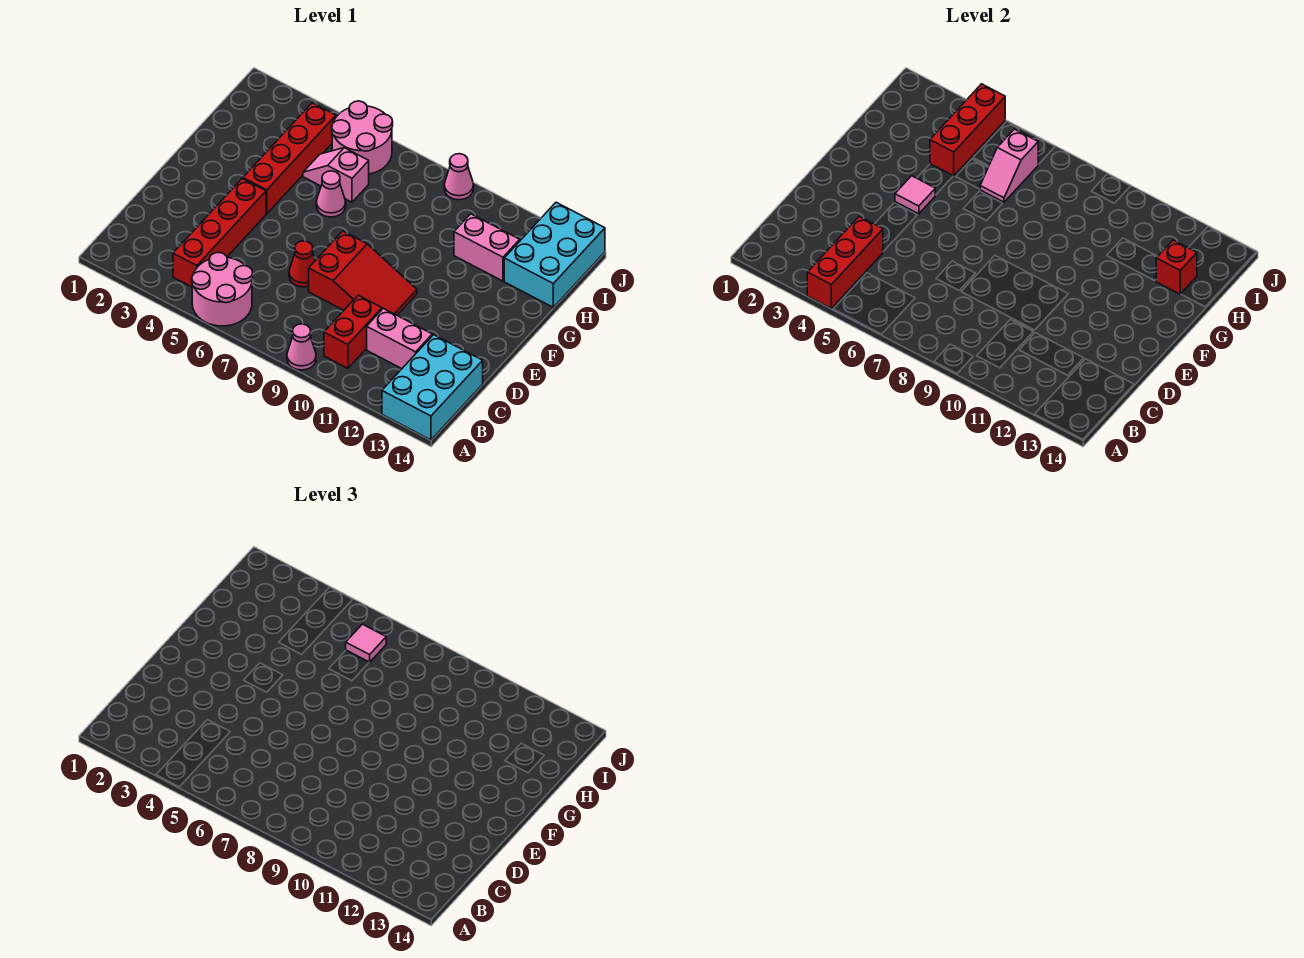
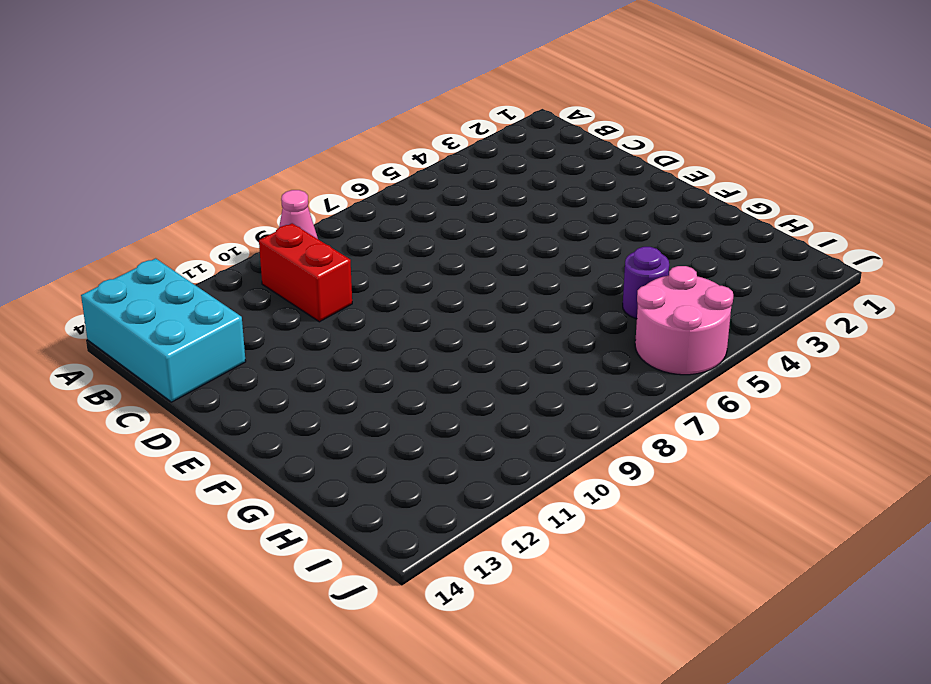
purple round brick H5 level 1 -> pink slope H5:H6 level 1 top 6
none -> pink round brick A5:B6 level 1
none -> red brick B4:E4 level 1
none -> pink brick C11:C12 level 1

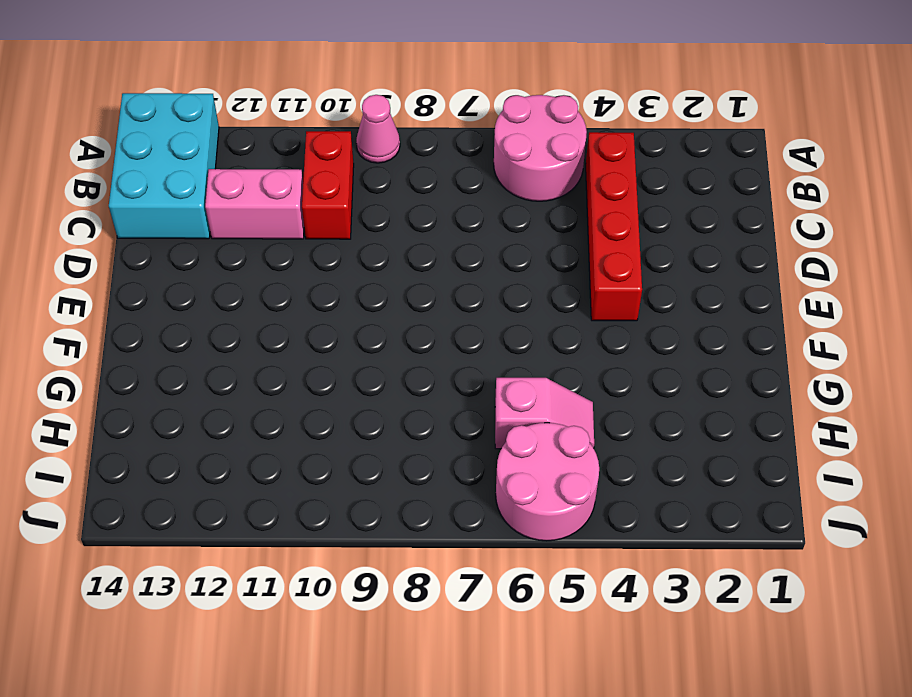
none -> red cone D7 level 1
none -> red slope D8:E10 level 1 top 8
none -> red brick F4:I4 level 1

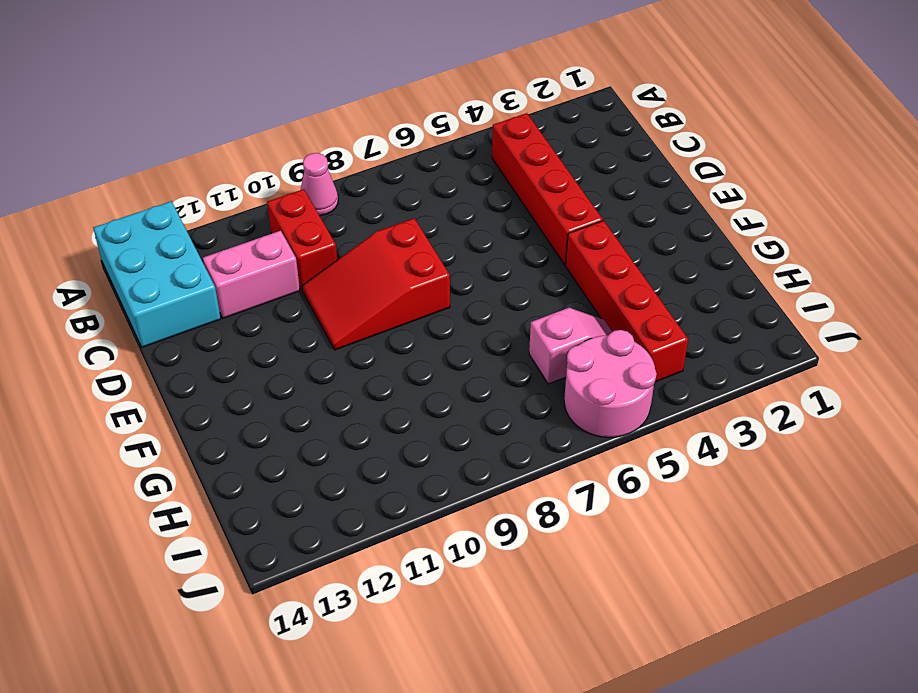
none -> pink round brick A5:B6 level 1
none -> red cone D7 level 1
none -> pink cone G6 level 1

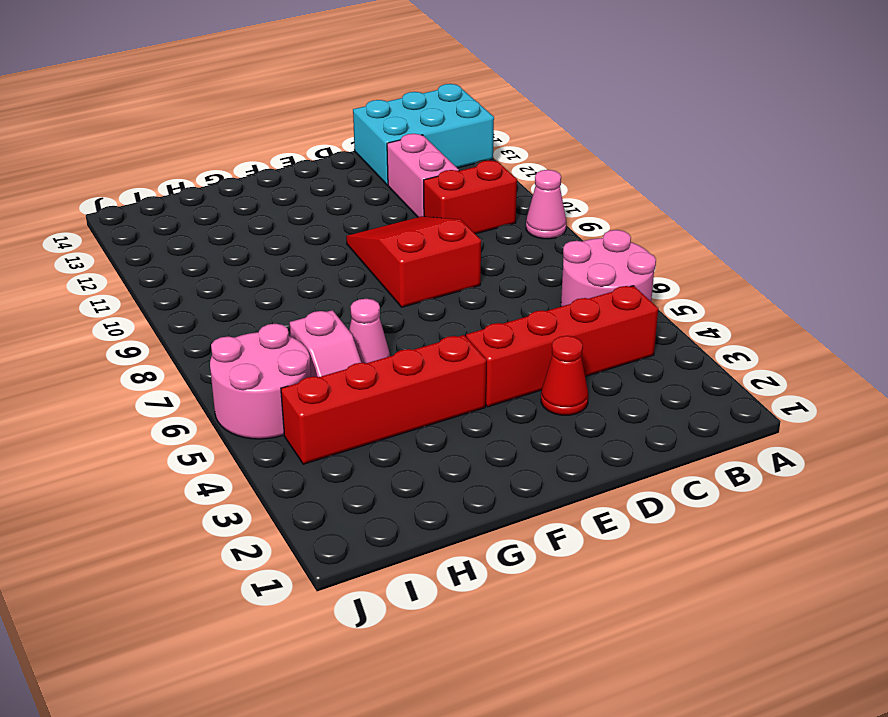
red cone D3 level 1 -> red cone D7 level 1
none -> pink brick H11:H12 level 1
none -> cyan brick H13:J14 level 1
none -> pink cone J9 level 1

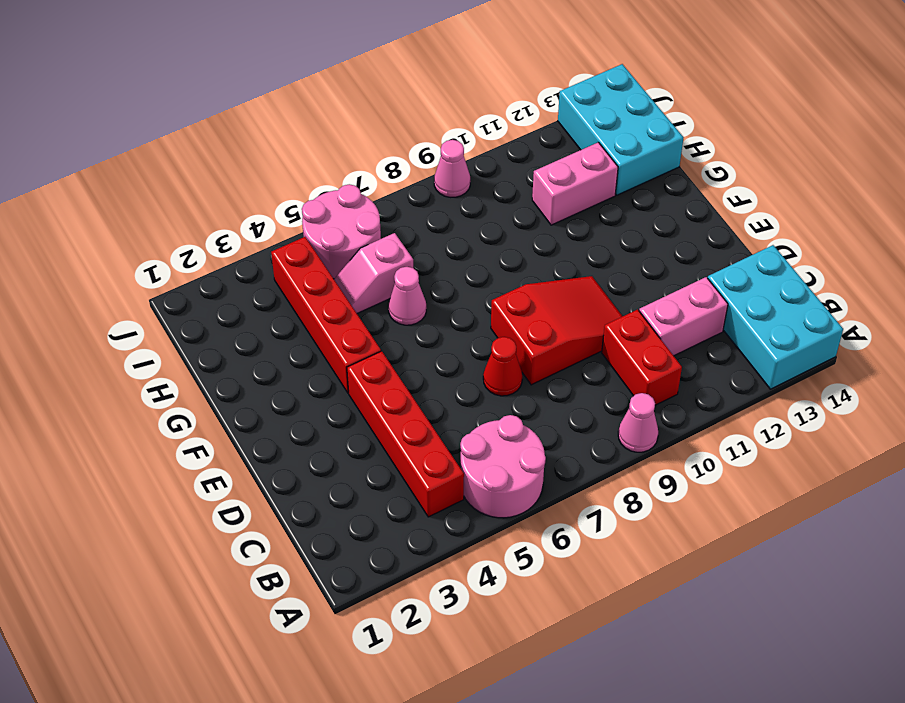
none -> red brick A4:C4 level 2
none -> pink tile F4 level 2
none -> red brick H4:J4 level 2

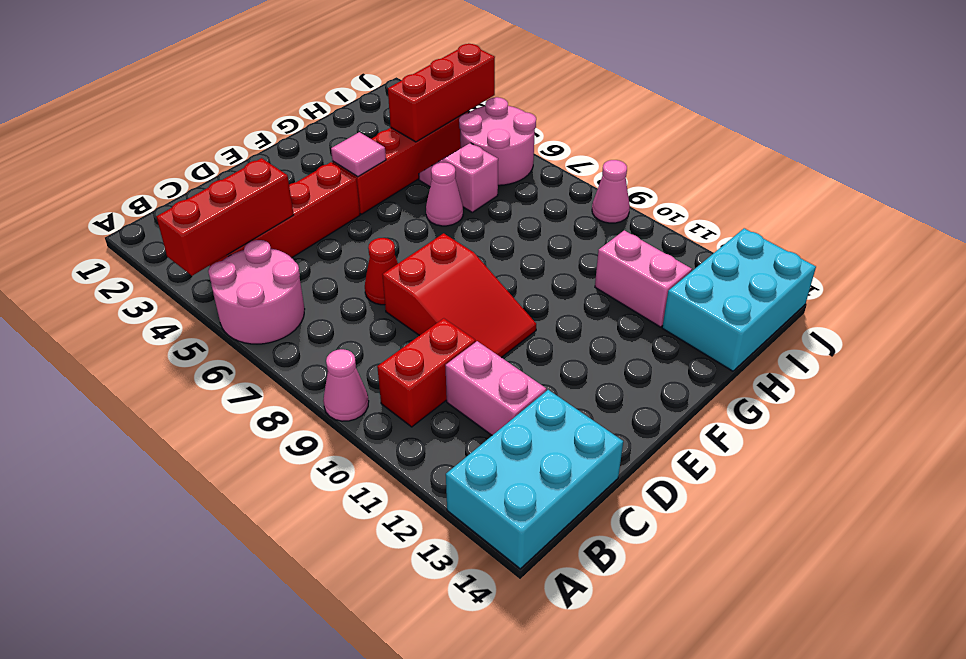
none -> pink slope H6:I6 level 2 top I
none -> red brick H13 level 2
none -> pink tile I6 level 3

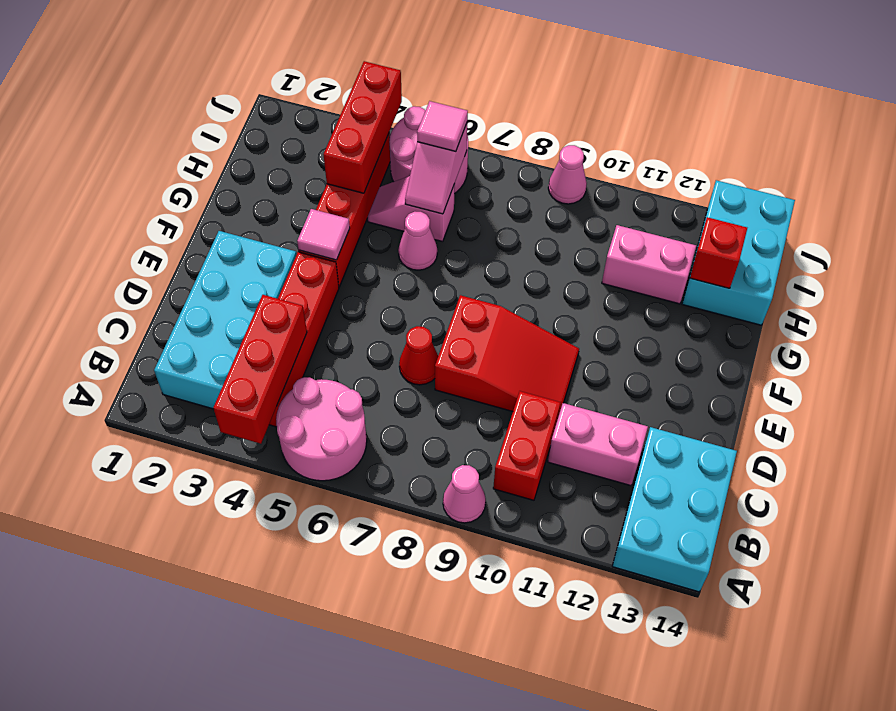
cyan brick B2:E3 level 1 -> none

